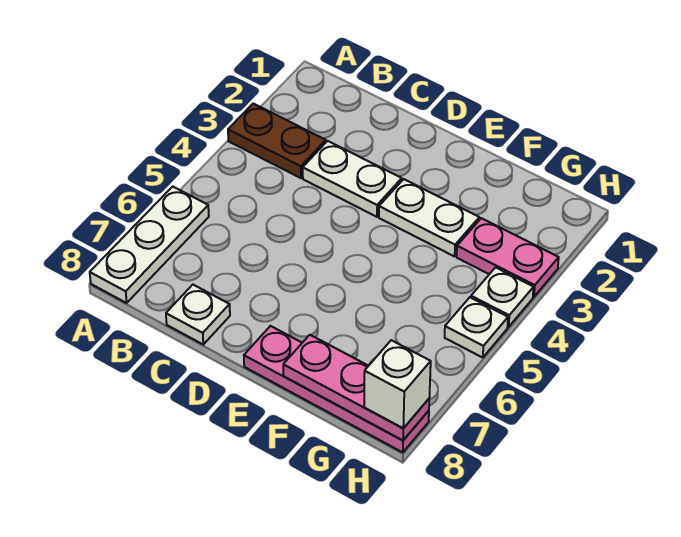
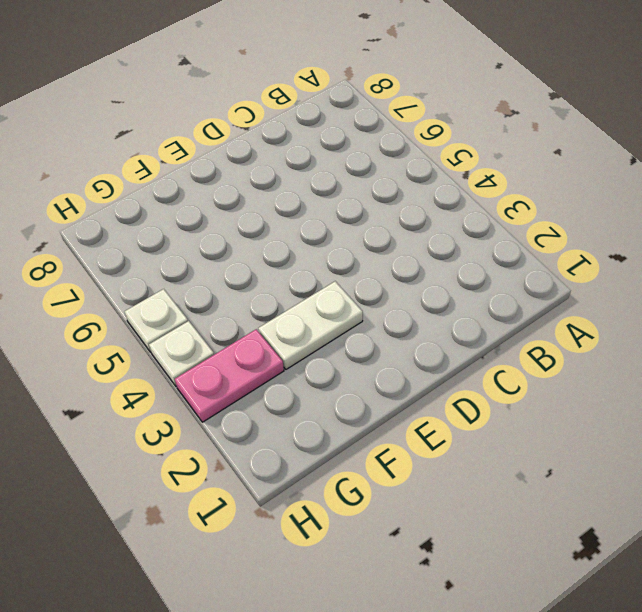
none -> brown plate A3:B3 level 1
none -> white plate A6:A8 level 1

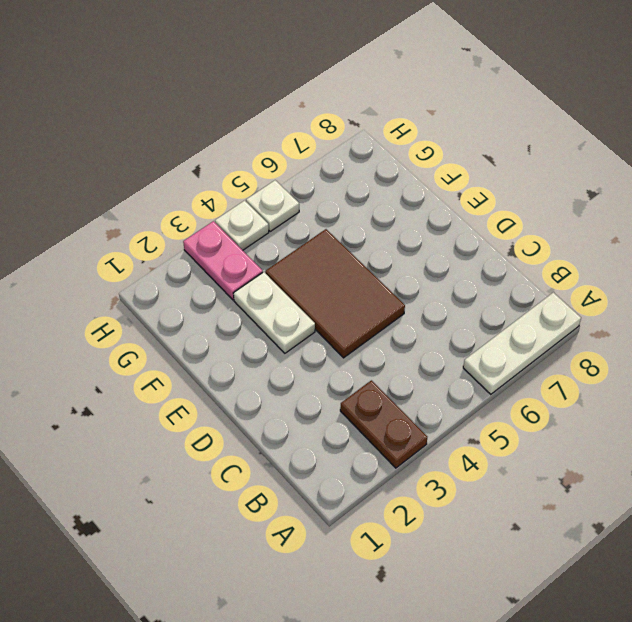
brown tile D4:F5 level 1 -> none
none -> white plate C3:D3 level 1
none -> white plate C8 level 1

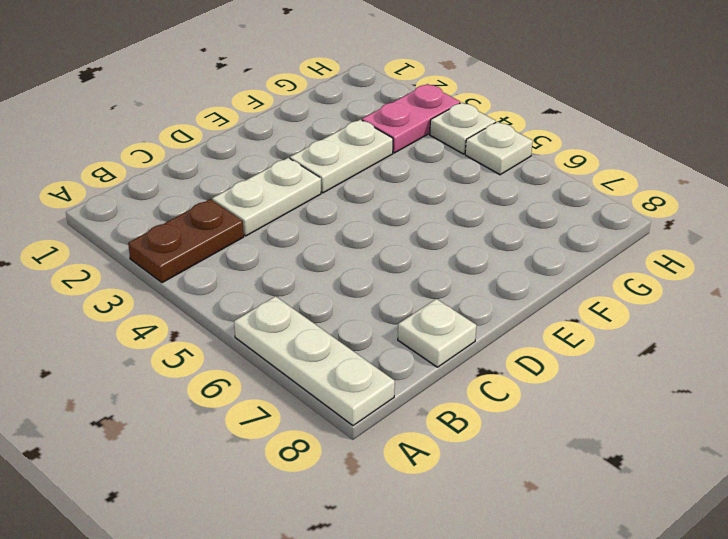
none -> pink plate E8:H8 level 1
none -> pink plate F8:H8 level 2

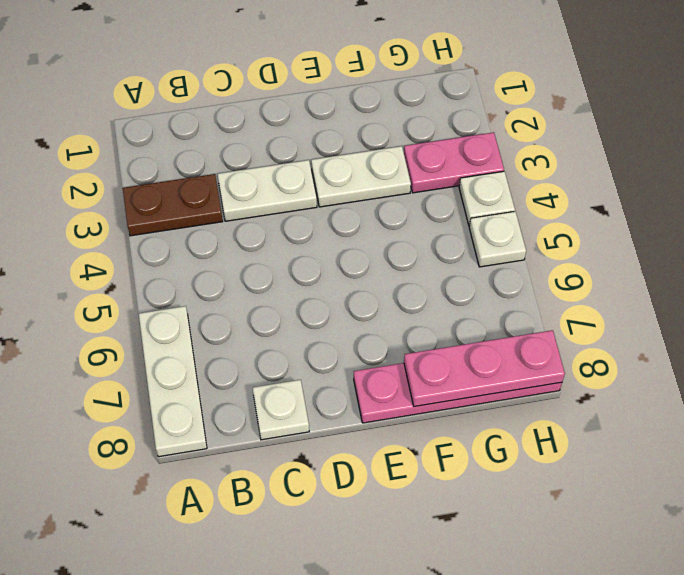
none -> white brick H8 level 3

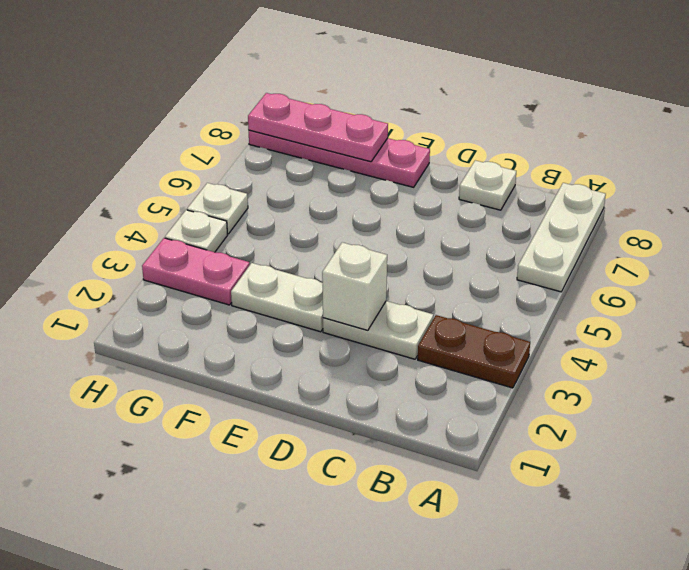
white brick D3 level 2 -> white brick H8 level 3

